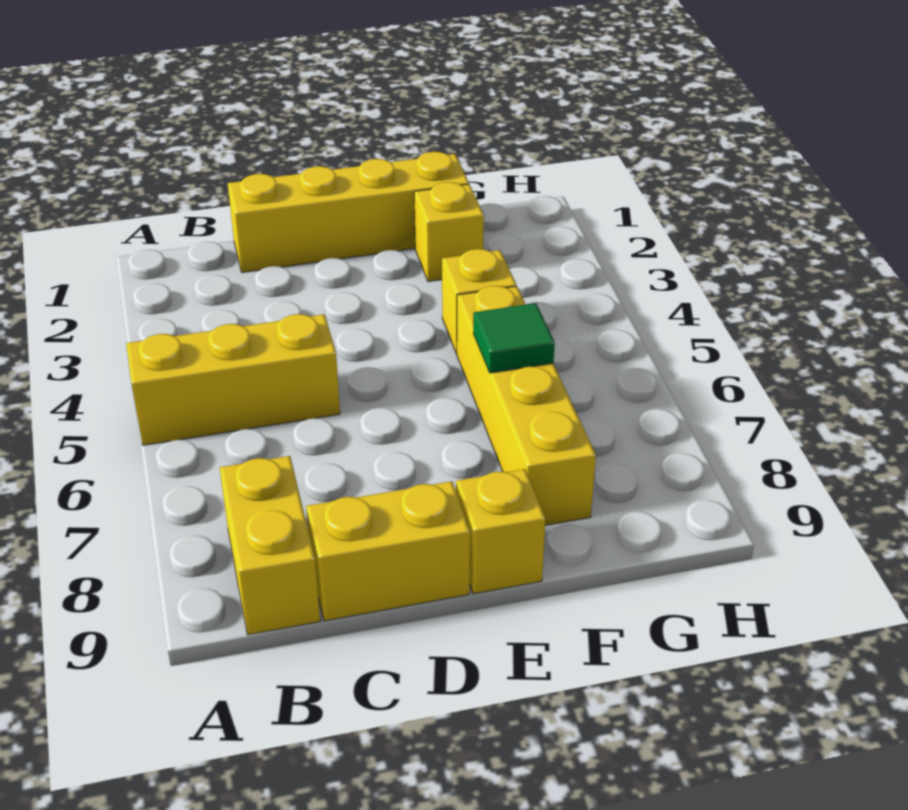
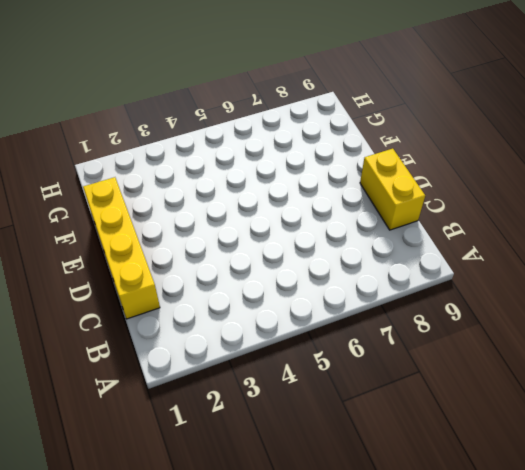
none -> yellow brick A5:C5 level 1
none -> yellow brick B8:B9 level 1

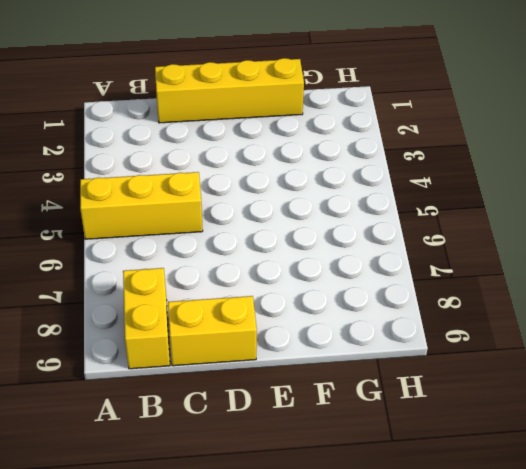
none -> yellow brick E9 level 1
none -> yellow brick F2 level 1

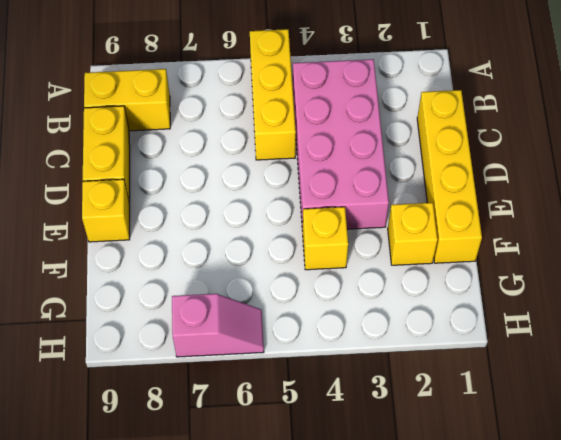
pink brick B3:E4 level 1 -> none
pink slope H6:H7 level 1 top 7 -> none
none -> yellow brick F5:F8 level 1
none -> green tile F6 level 2

